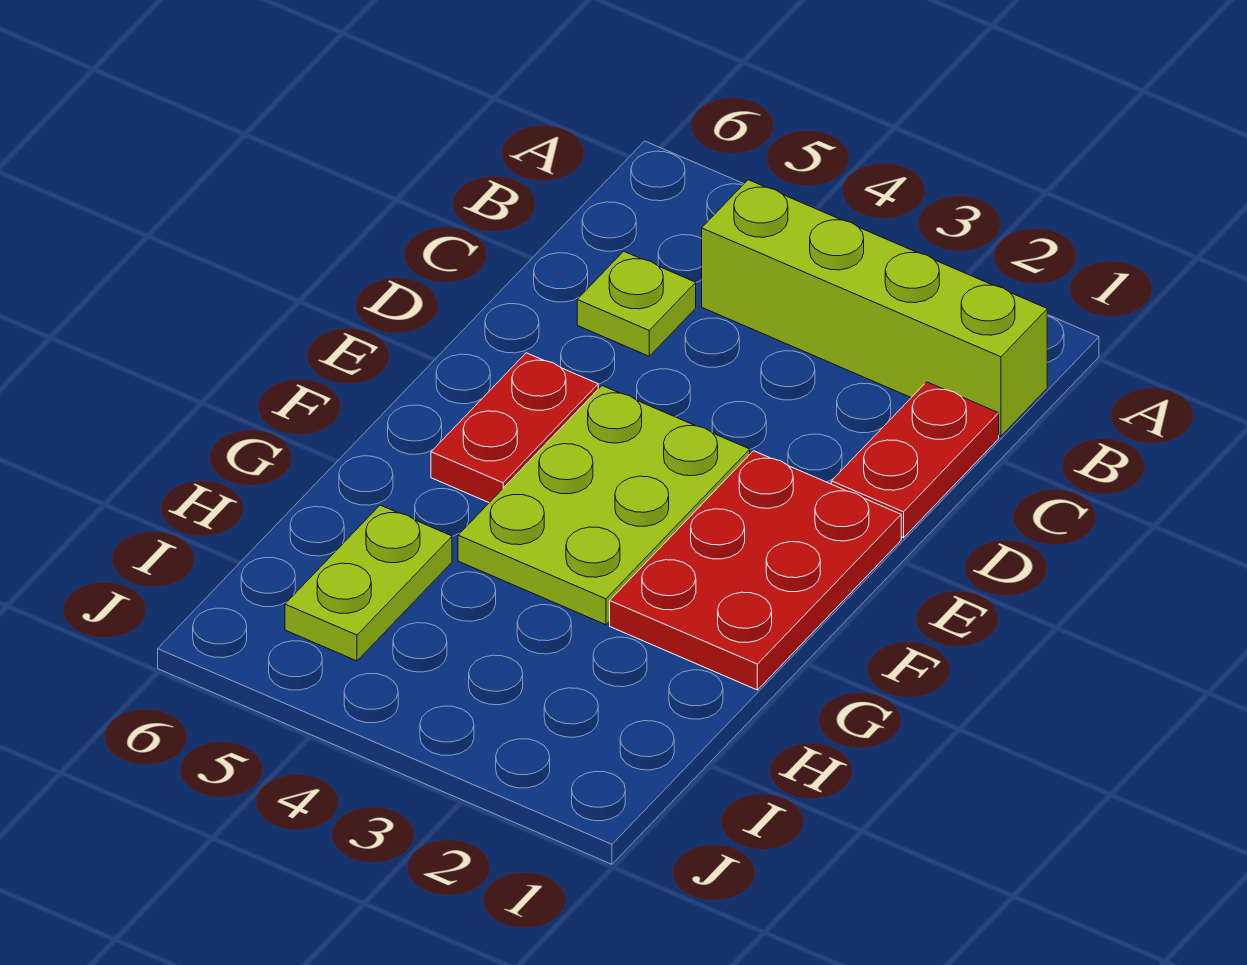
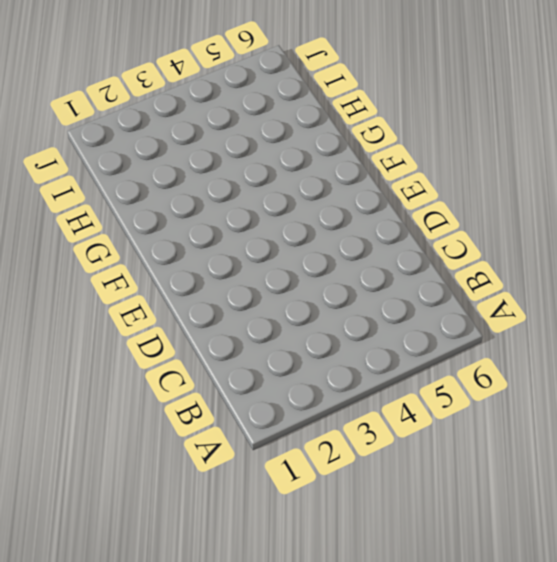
none -> lime brick B1:B4 level 1
none -> red plate C1:D1 level 1

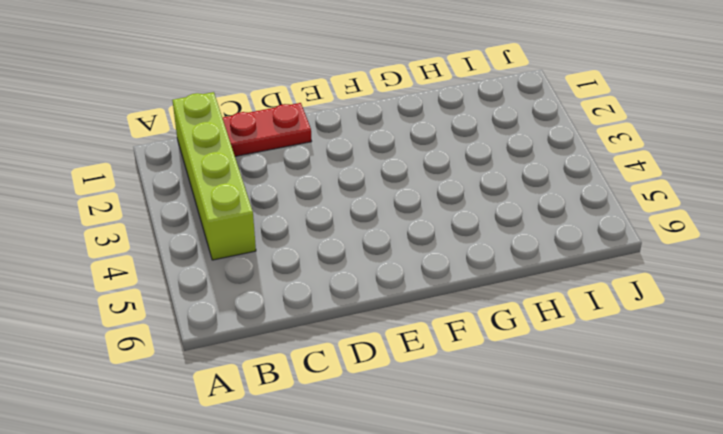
none -> lime plate C5 level 1
none -> red plate E1:G2 level 1

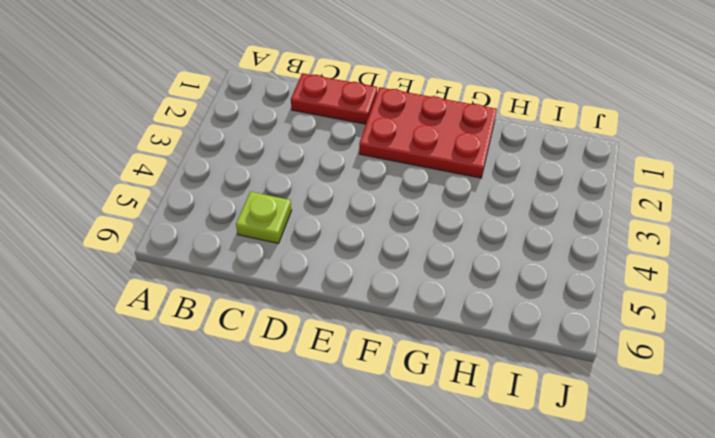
none -> lime brick B1:B4 level 1
none -> lime plate E3:G4 level 1

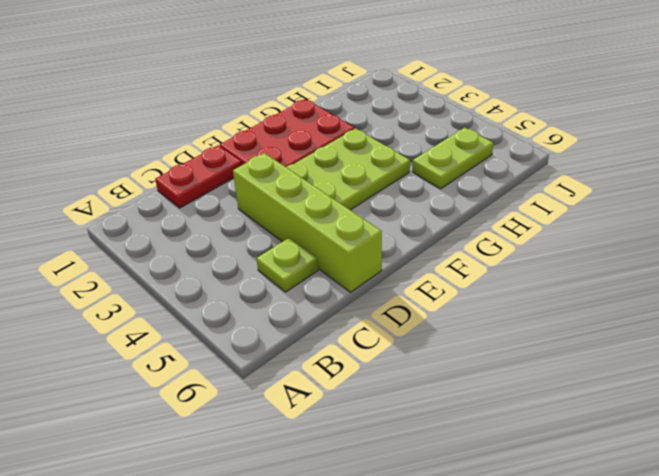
lime brick D3:D6 level 1 -> lime brick B1:B4 level 1
none -> red plate E5:F5 level 1

